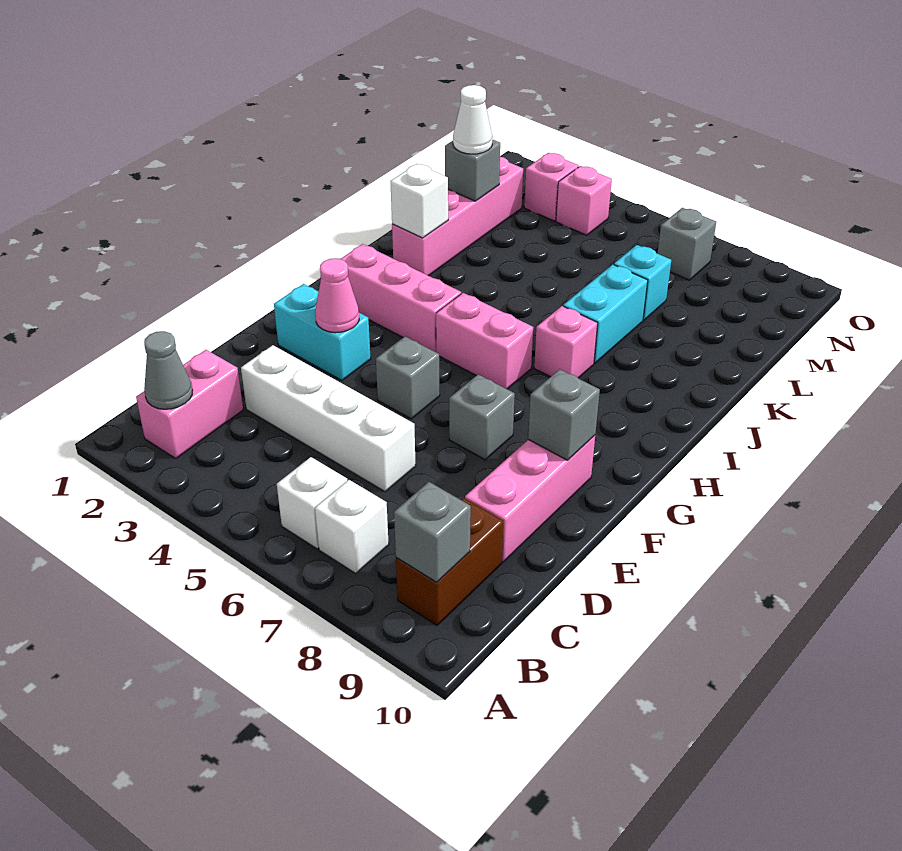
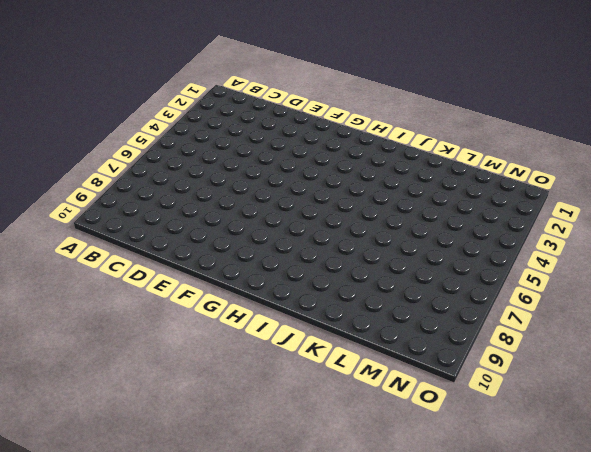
none -> pink brick B2:C2 level 1
none -> white brick B6 level 1
none -> white brick B7 level 1

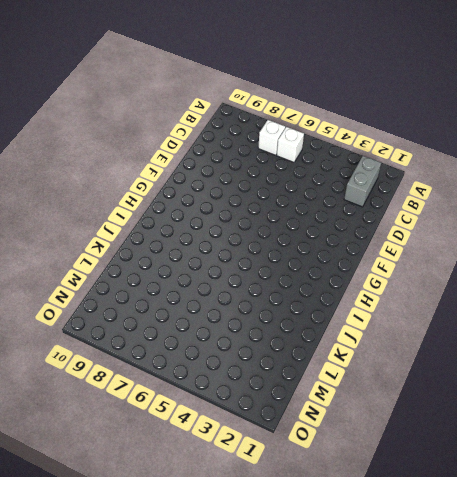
grey brick B2:C2 level 1 -> pink brick B2:C2 level 1
none -> brown brick B9:C9 level 1
none -> white brick D3:D6 level 1
none -> pink brick D9:F9 level 1

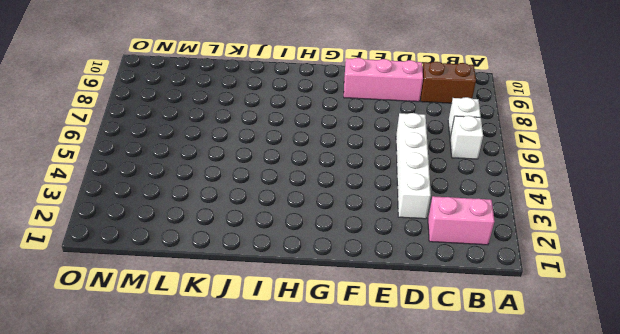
none -> cyan brick F2:F3 level 1
none -> grey brick F5 level 1
none -> grey brick F7 level 1

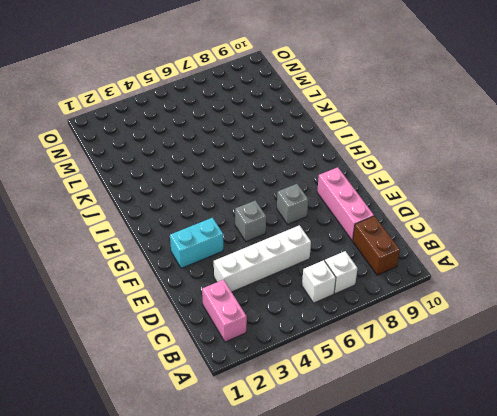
none -> pink brick H2:H4 level 1
none -> pink brick H5:H6 level 1
none -> pink brick I7 level 1

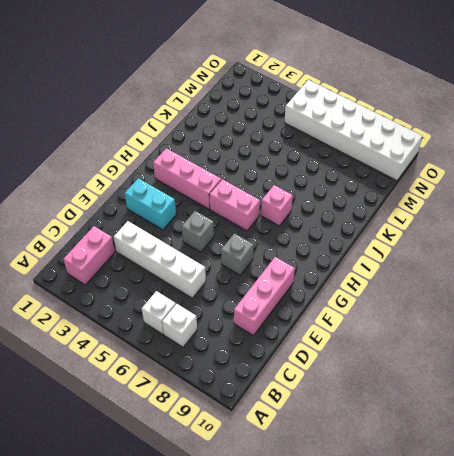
white brick N5:O10 level 1 -> grey brick N7 level 1
none -> brown brick B9:C9 level 1
none -> pink brick J2:M2 level 1
none -> cyan brick J7:K7 level 1

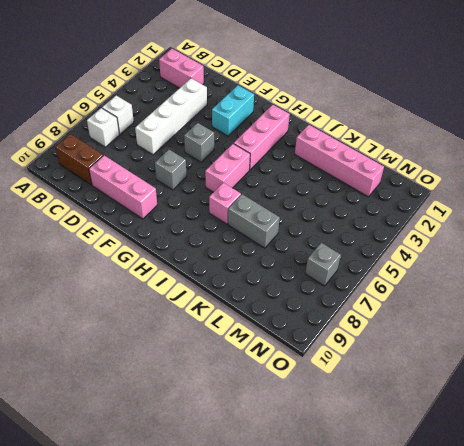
grey brick J7:K7 level 1 -> cyan brick J7:K7 level 1
none -> cyan brick L7 level 1
none -> pink brick N3 level 1
none -> pink brick N4 level 1

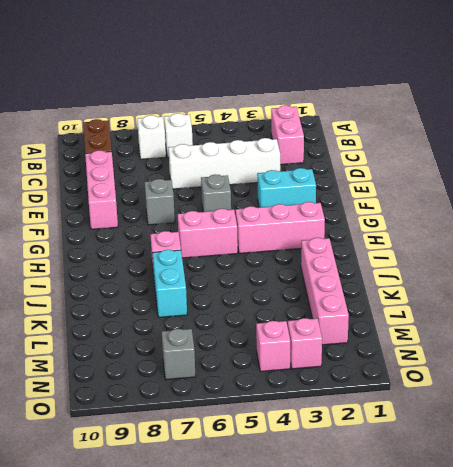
none -> cyan brick L7 level 1
none -> grey cone B2 level 2
none -> grey brick B9 level 2

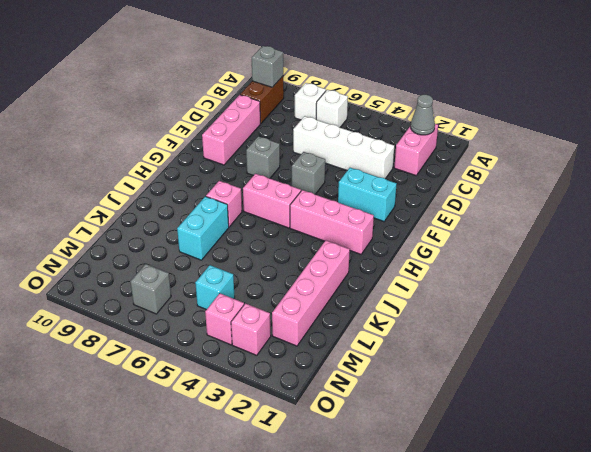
cyan brick M5 level 1 -> cyan brick L7 level 1
none -> pink cone F3 level 2
none -> grey brick F9 level 2
none -> white brick J2 level 2

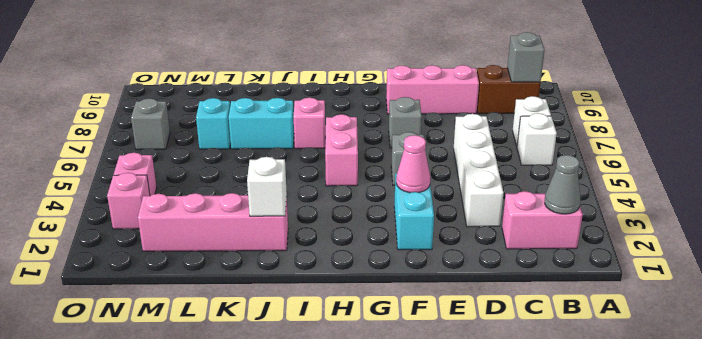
none -> pink brick H2:H4 level 1
none -> grey brick F9 level 2
none -> grey brick L2 level 2

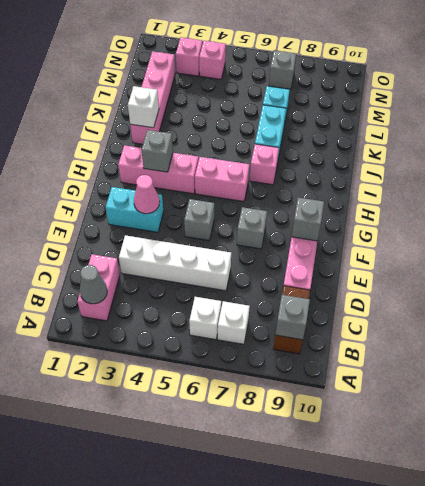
grey brick H3 level 2 -> grey brick L2 level 2
none -> white cone L2 level 3

